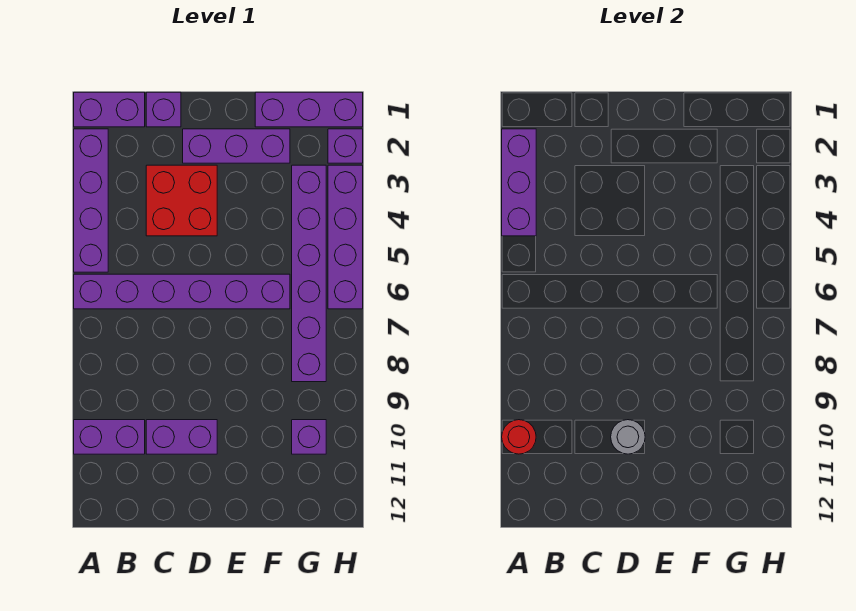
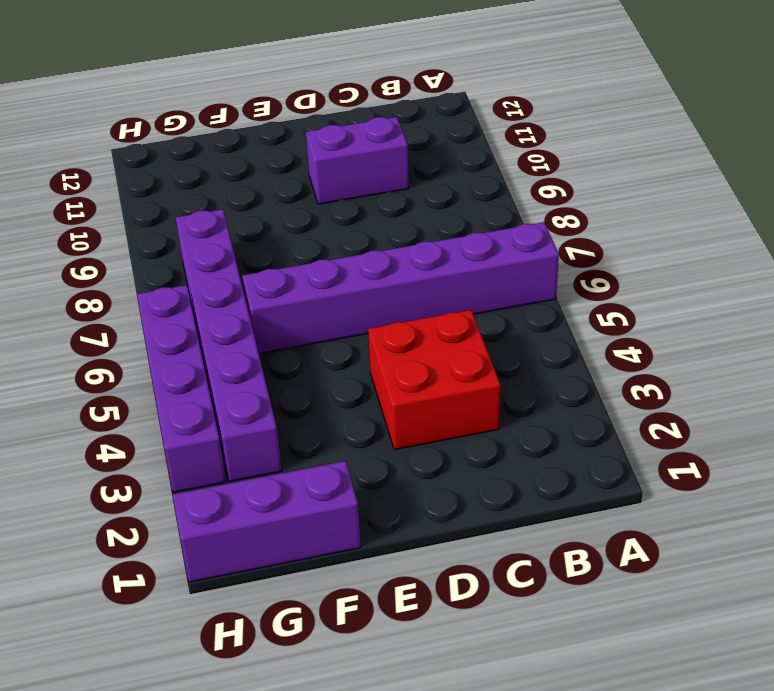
none -> purple brick A1:B1 level 1
none -> purple brick A2:A5 level 1
none -> purple brick A10:B10 level 1

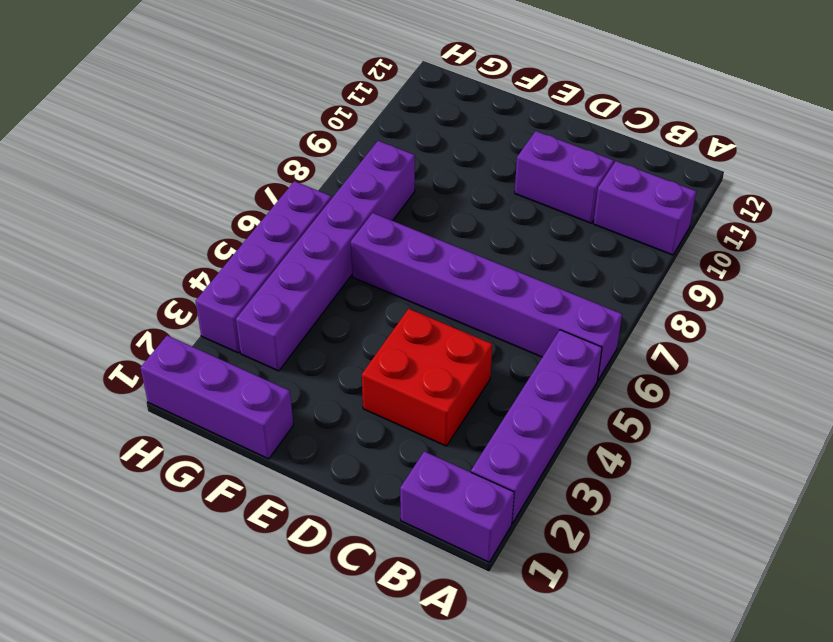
none -> purple brick C1 level 1
none -> purple brick D2:F2 level 1
none -> purple brick G10 level 1

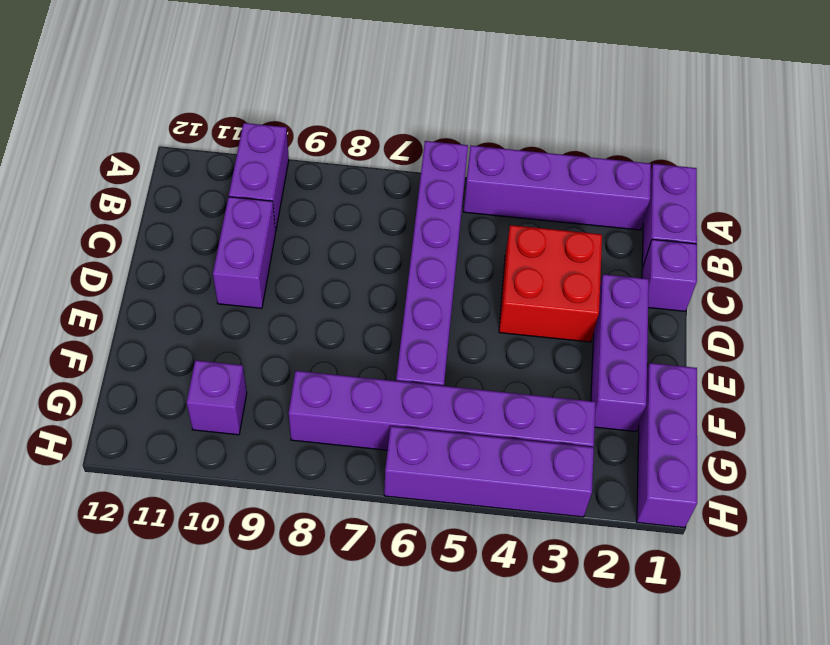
none -> purple brick H2 level 1
none -> purple brick A2:A4 level 2
none -> red round brick A10 level 2

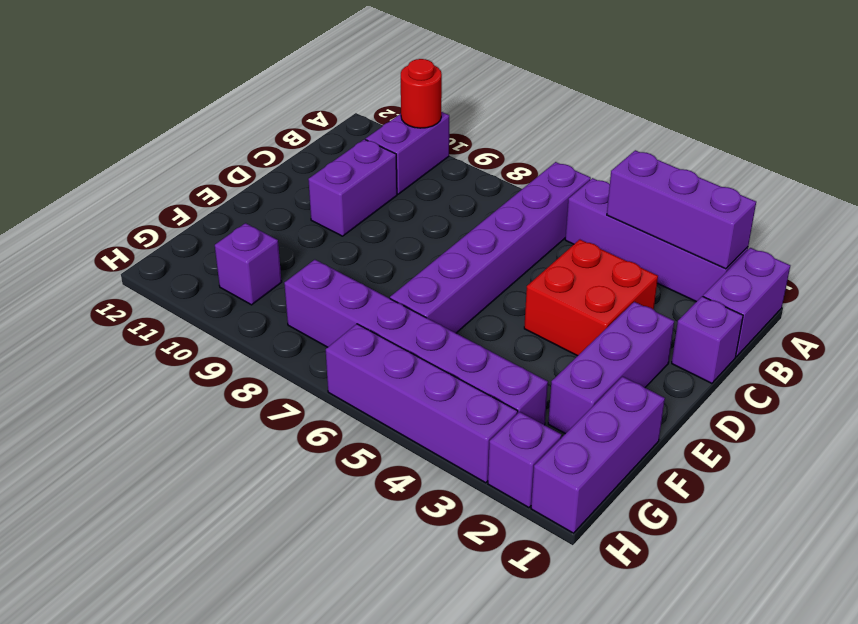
none -> grey round brick D10 level 2

